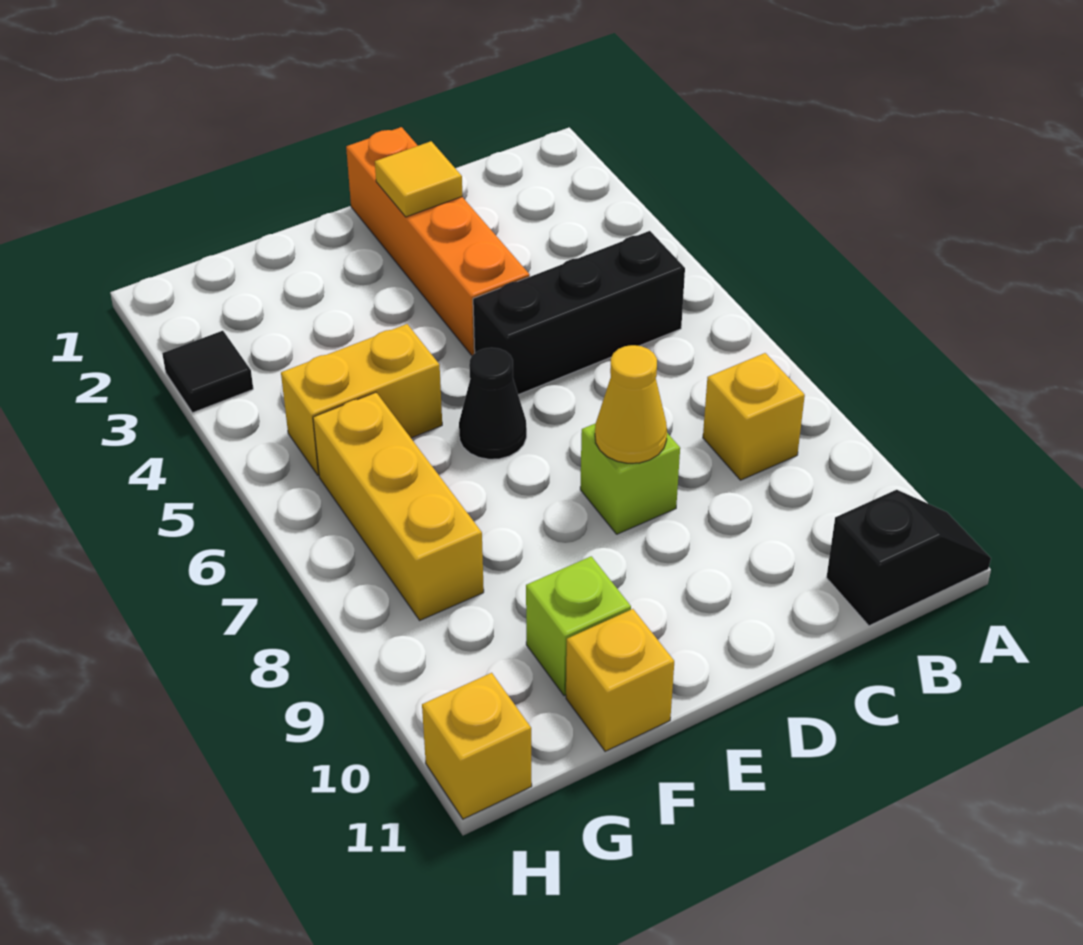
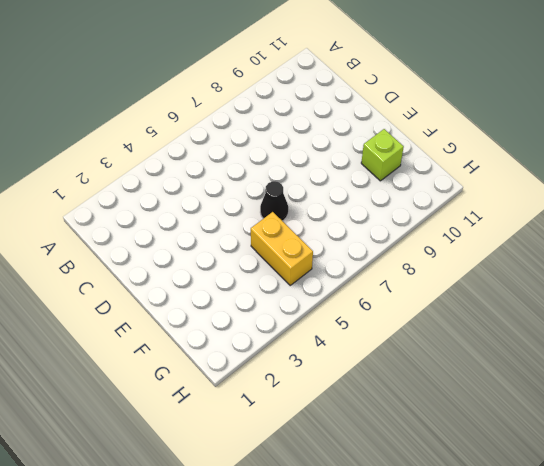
none -> black slope A11:B11 level 1 top B
none -> black brick B5:D5 level 1
none -> yellow brick B8 level 1

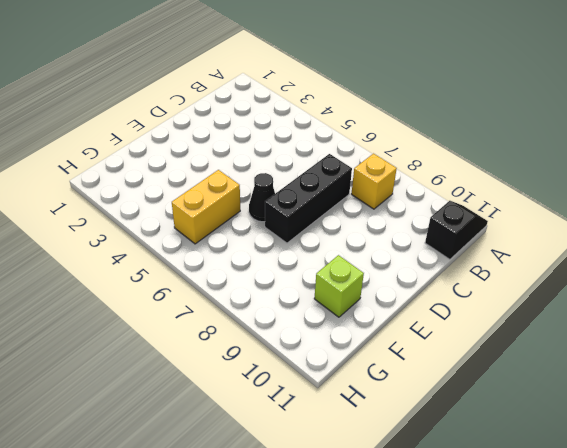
black brick C7:E7 level 1 -> black brick B5:D5 level 1
none -> orange brick D1:D4 level 1
none -> lime brick D8 level 1
none -> yellow brick F11 level 1

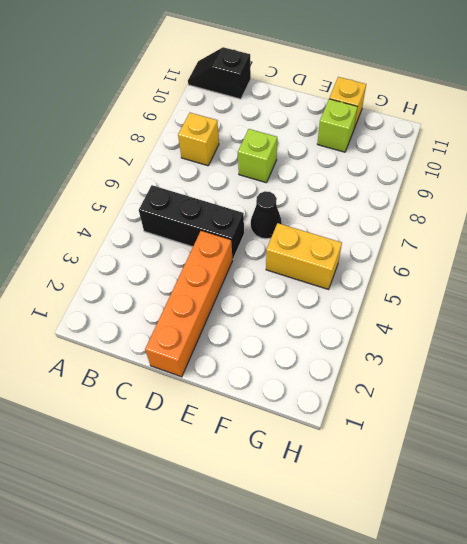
none -> yellow brick G6:G8 level 1
none -> black tile H3 level 1
none -> yellow brick H11 level 1

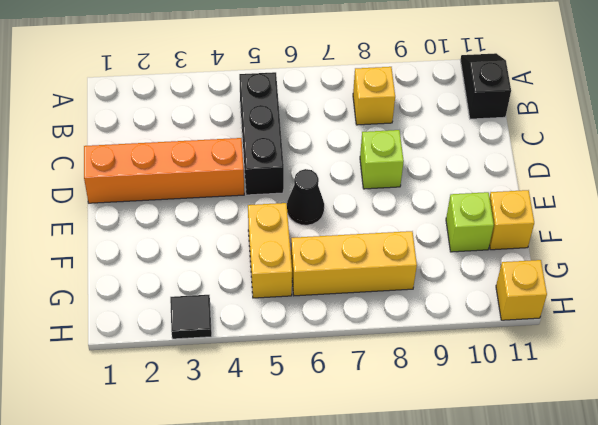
none -> yellow tile D2 level 2
none -> yellow cone D8 level 2

